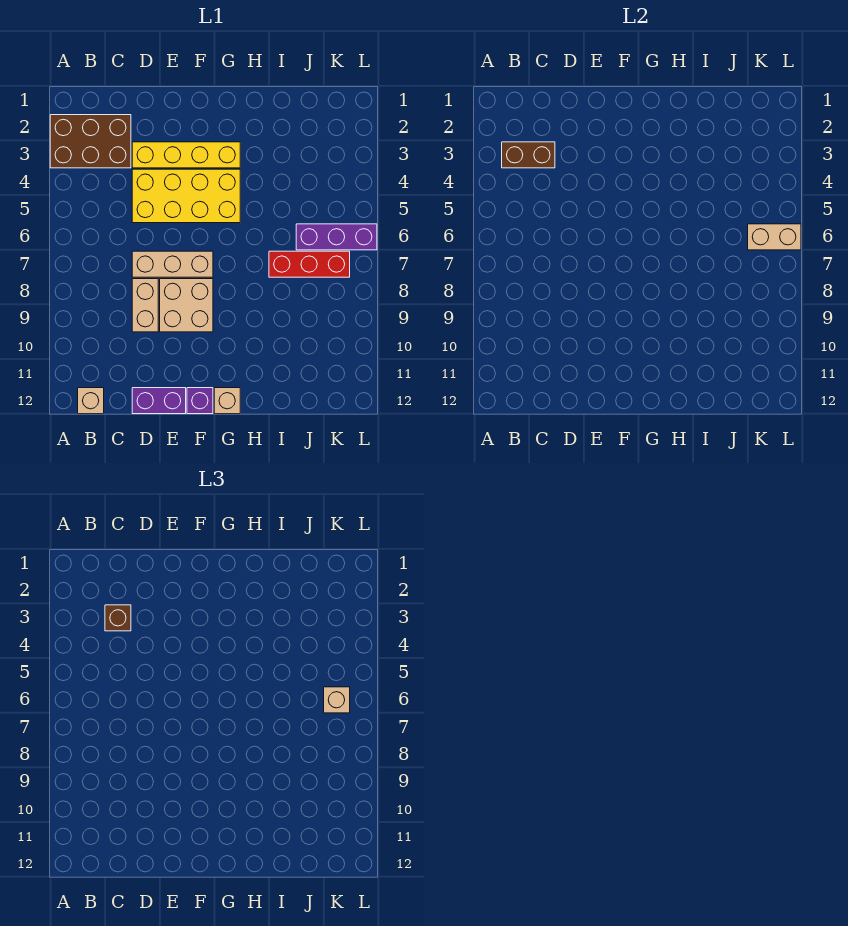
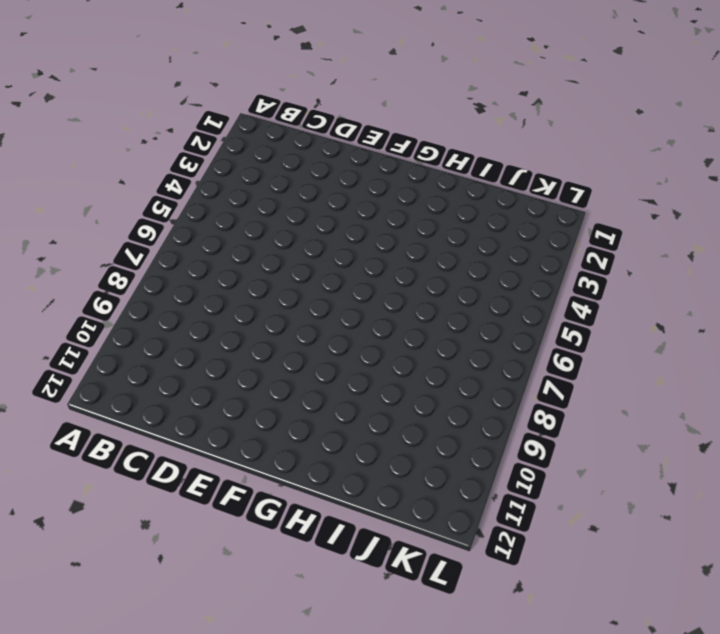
none -> brown brick A2:C3 level 1
none -> tan brick B12 level 1
none -> yellow brick D3:G3 level 1

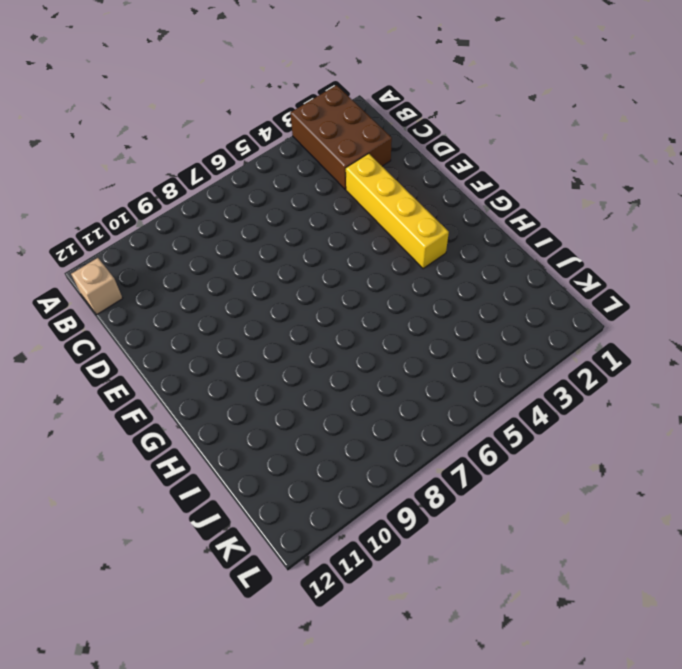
none -> yellow brick D4:G5 level 1
none -> tan brick D7:F7 level 1
none -> tan brick D8:D9 level 1

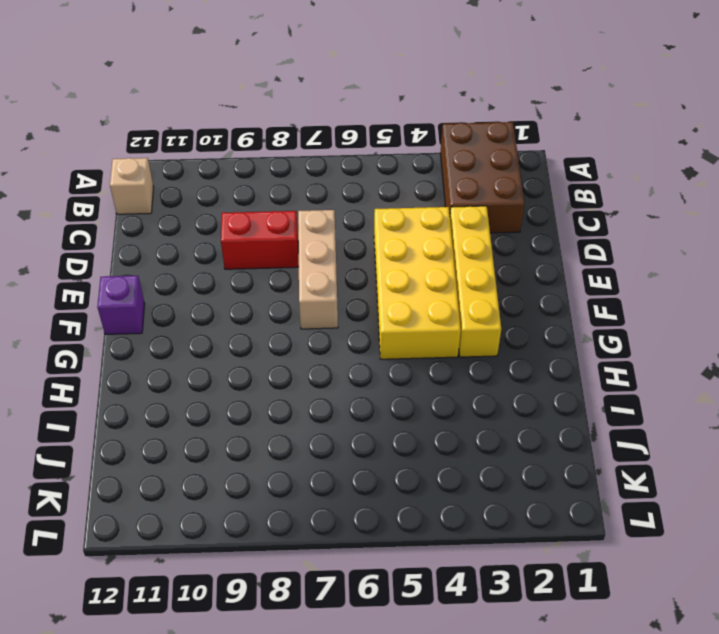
red brick D8:D9 level 1 -> tan brick D8:D9 level 1
none -> purple brick D12:E12 level 1
none -> tan brick E8:F9 level 1
none -> tan brick G12 level 1

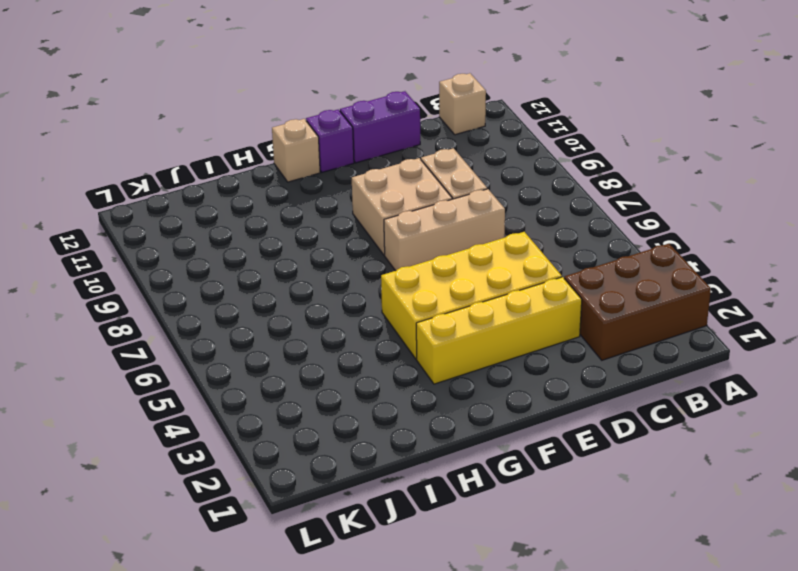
none -> red brick I7:K7 level 1
none -> purple brick J6:L6 level 1
none -> brown brick B3:C3 level 2

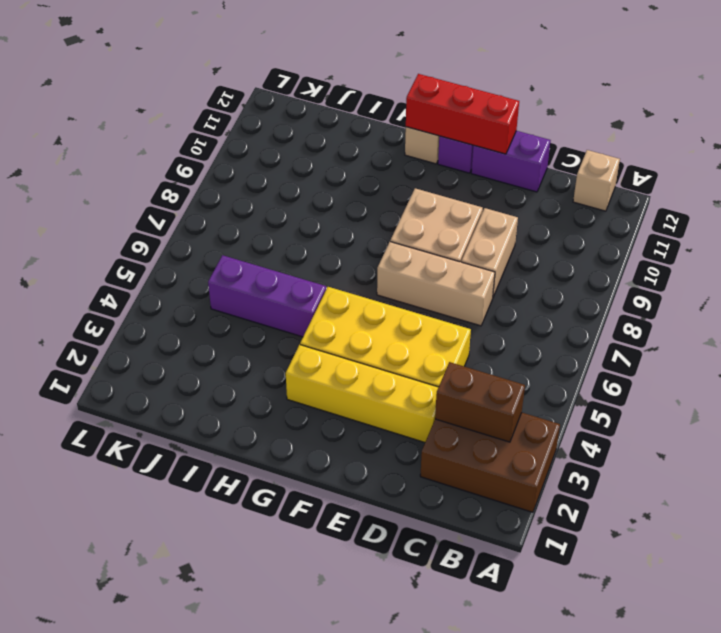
red brick E12:G12 level 2 -> red brick I7:K7 level 1
purple brick H5:J5 level 1 -> purple brick J6:L6 level 1
none -> tan brick K6:L6 level 2
none -> brown brick C3 level 3
none -> tan brick K6 level 3

